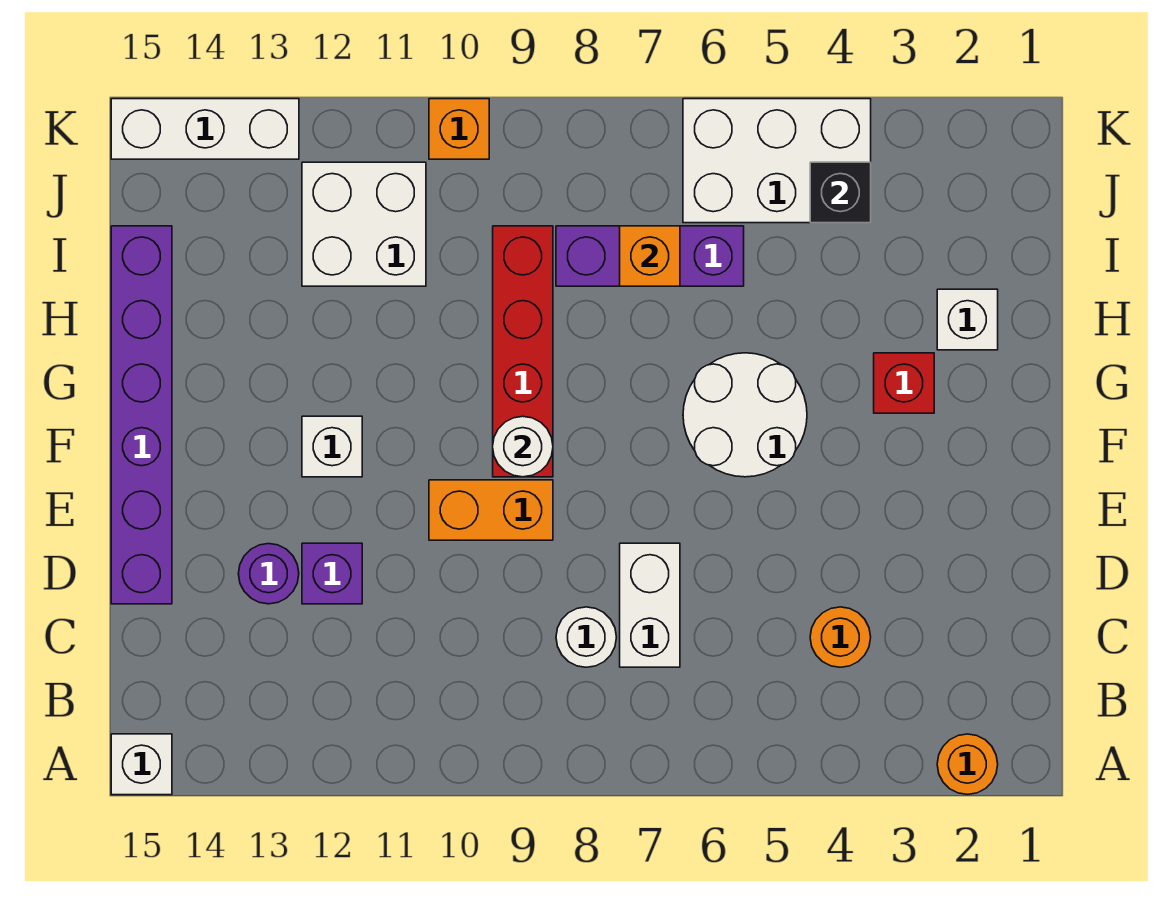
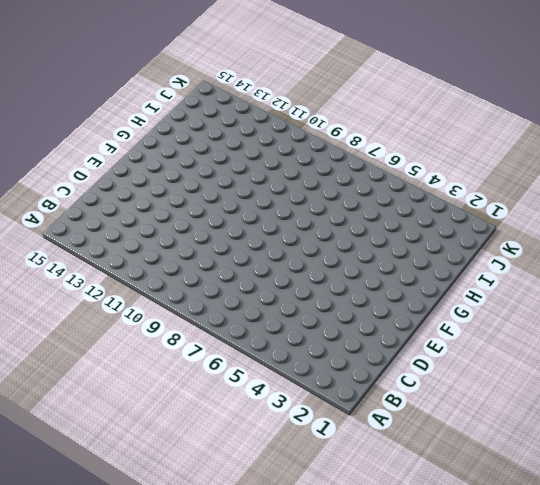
none -> orange round brick A2 level 1
none -> white brick A15 level 1
none -> orange round brick C4 level 1

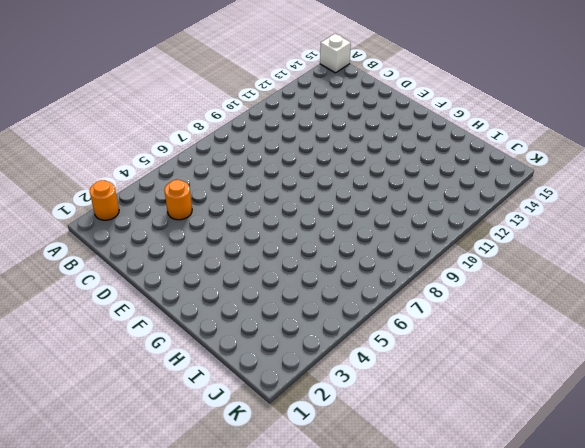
none -> white brick C7:D7 level 1
none -> white round brick C8 level 1
none -> purple brick D12 level 1

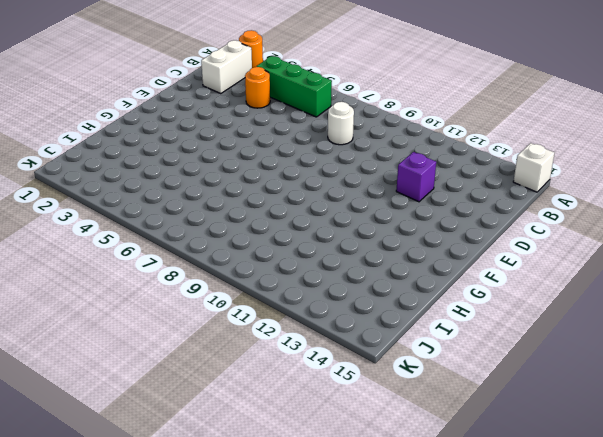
white brick B2:C2 level 1 -> white brick C7:D7 level 1
green brick B4:B6 level 1 -> none
none -> purple round brick D13 level 1
none -> purple brick D15:I15 level 1
none -> orange brick E9:E10 level 1

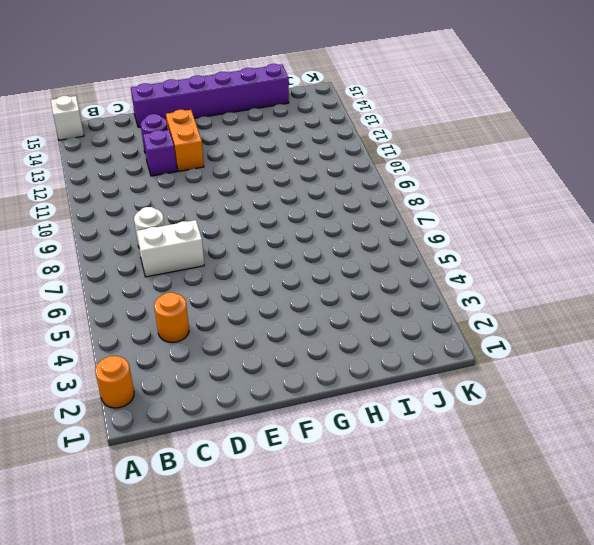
orange brick E12:E13 level 1 -> orange brick E9:E10 level 1
none -> white round brick F5:G6 level 1
none -> red brick F9:I9 level 1
none -> white brick F12 level 1

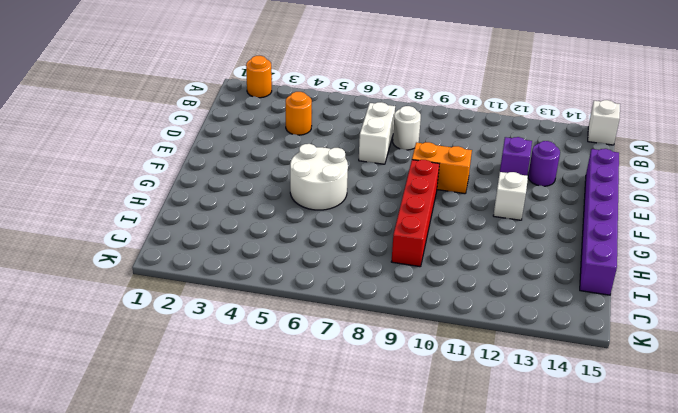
none -> red brick G3 level 1
none -> white brick H2 level 1
none -> purple brick I6:I8 level 1

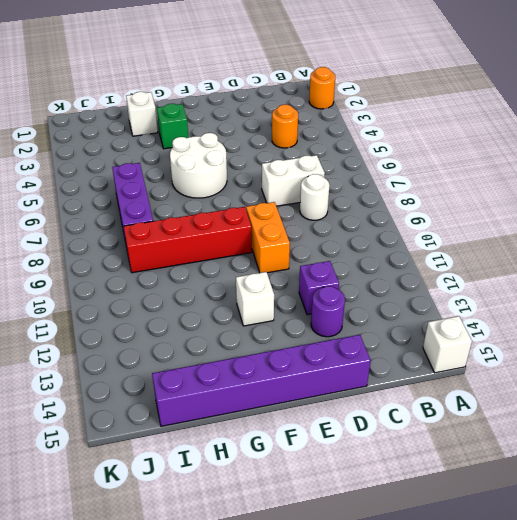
green brick G3 level 1 -> red brick G3 level 1
none -> white brick I11:J12 level 1
none -> white brick J4:K6 level 1
none -> orange brick K10 level 1

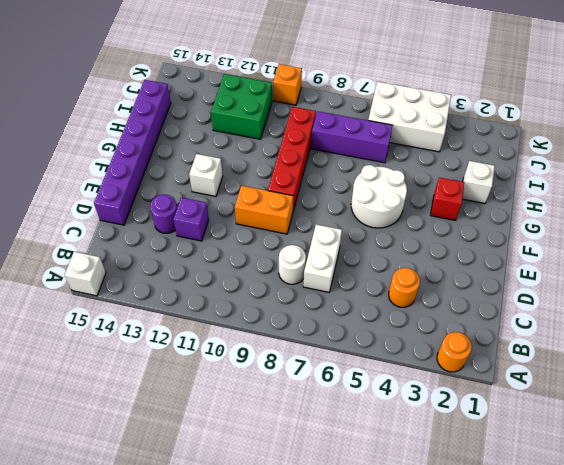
green brick I11:J12 level 1 -> white brick I11:J12 level 1
none -> white brick K13:K15 level 1
none -> white round brick F9 level 2
none -> orange brick I7 level 2

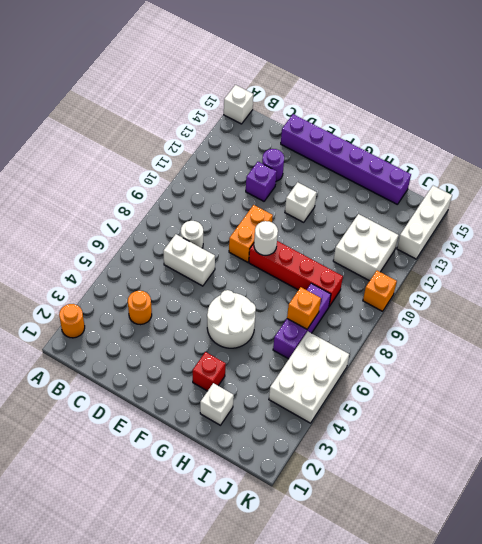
none -> black brick J4 level 2

